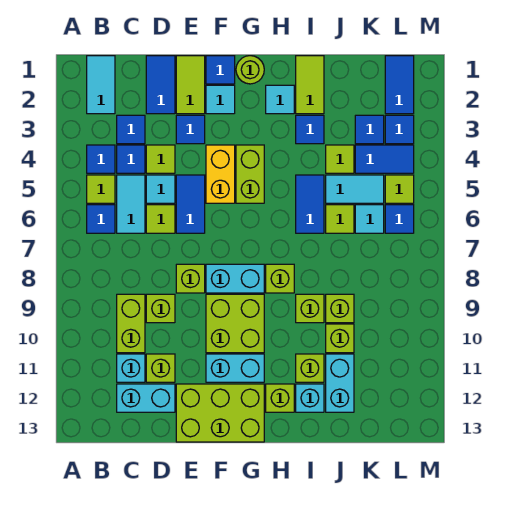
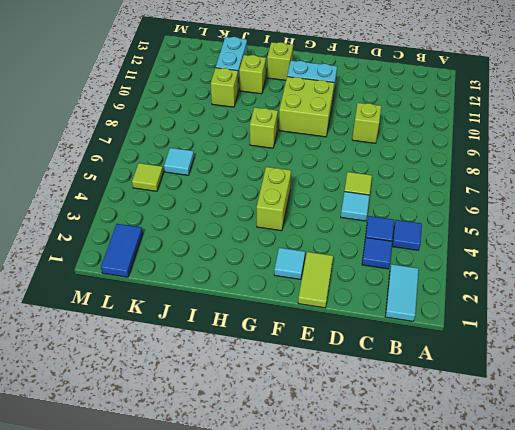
none -> lime tile B5 level 1
none -> blue tile B6 level 1
none -> cyan tile C5:C6 level 1
none -> lime brick C9:C10 level 1

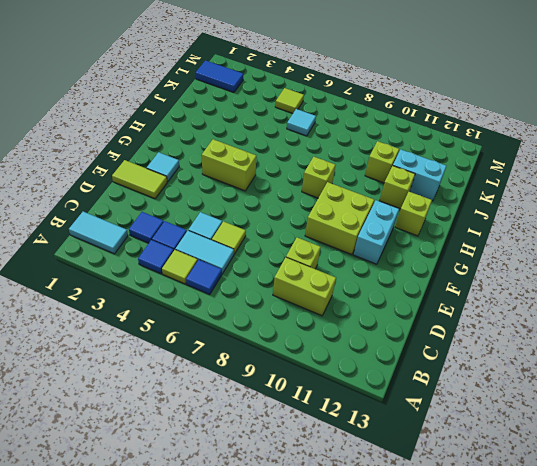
none -> cyan brick C11 level 1
none -> cyan brick C12:D12 level 1
none -> blue tile D1:D2 level 1
none -> lime tile D4 level 1

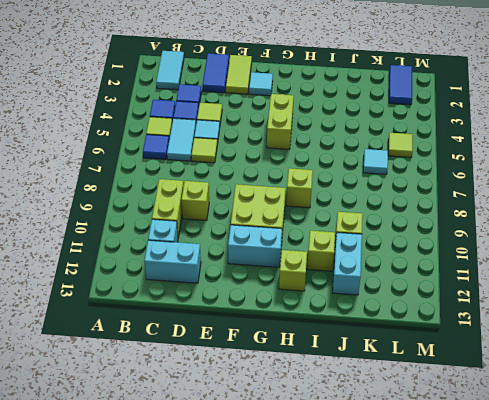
none -> lime brick D11 level 1
none -> blue tile E3 level 1
none -> blue tile E5:E6 level 1
none -> lime brick E8 level 1

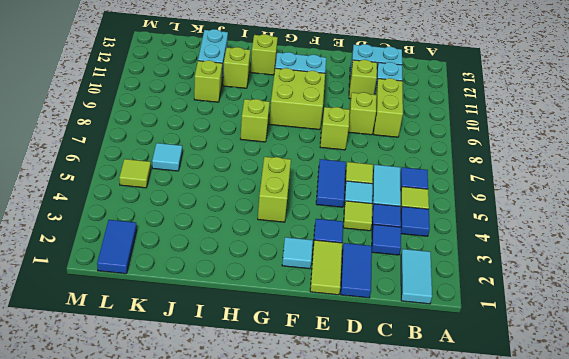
none -> lime brick E12:G13 level 1
none -> blue tile F1 level 1
none -> yellow brick F4:F5 level 1
none -> cyan brick F8:G8 level 1

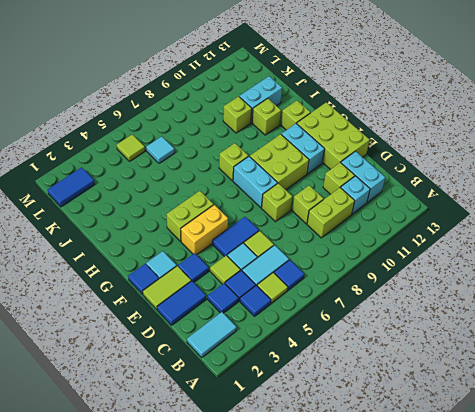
none -> lime round brick G1 level 1
none -> cyan tile H2 level 1
none -> lime tile I1:I2 level 1
none -> blue tile I3 level 1

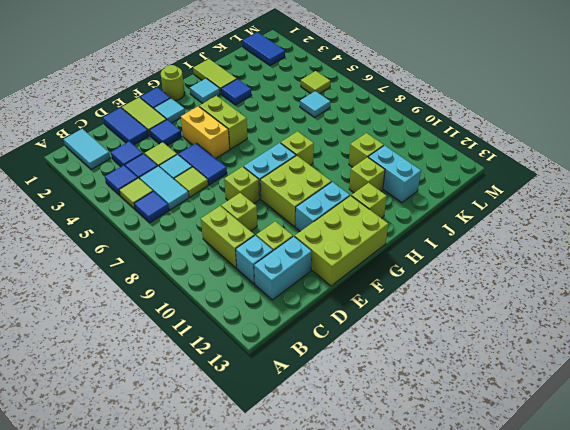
none -> blue tile I5:I6 level 1
none -> lime brick I9 level 1
none -> cyan brick I12 level 1
none -> lime tile J4 level 1

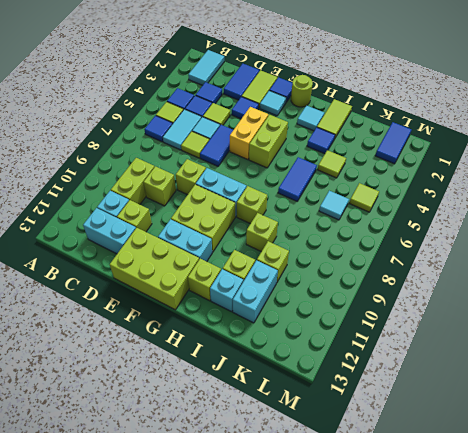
none -> cyan tile J5:K5 level 1
none -> lime tile J6 level 1
none -> lime brick J9 level 1
none -> blue tile K3 level 1

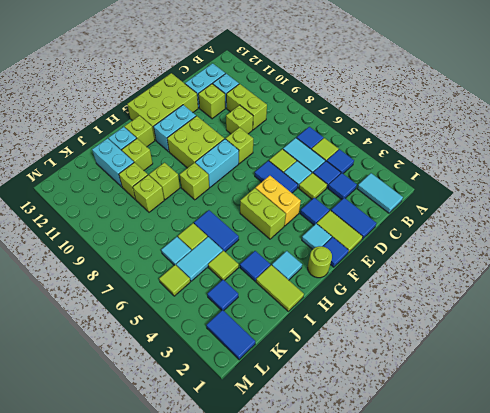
none -> blue tile K4:L4 level 1
none -> blue tile L3 level 1
none -> blue tile L6 level 1

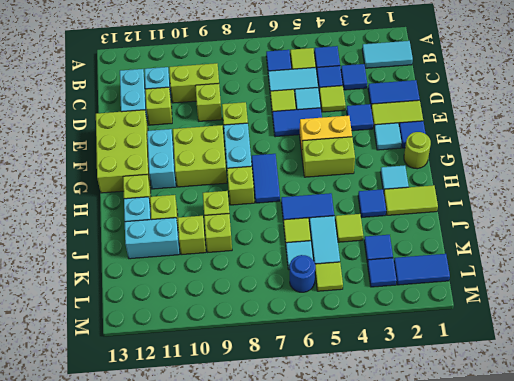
blue tile G7:H7 level 1 -> blue tile K4:L4 level 1
blue round brick L6 level 1 -> blue tile L6 level 1

